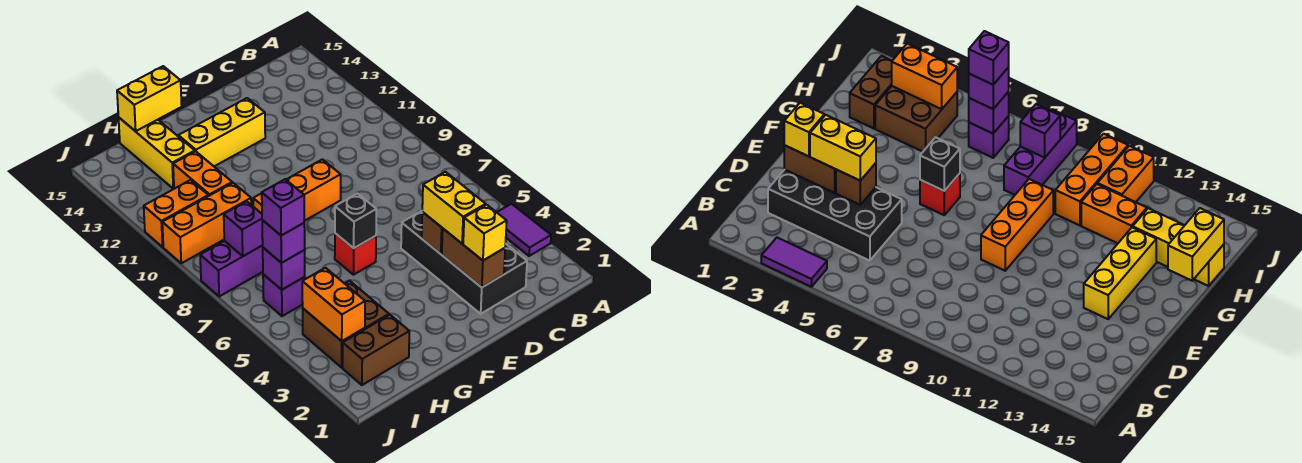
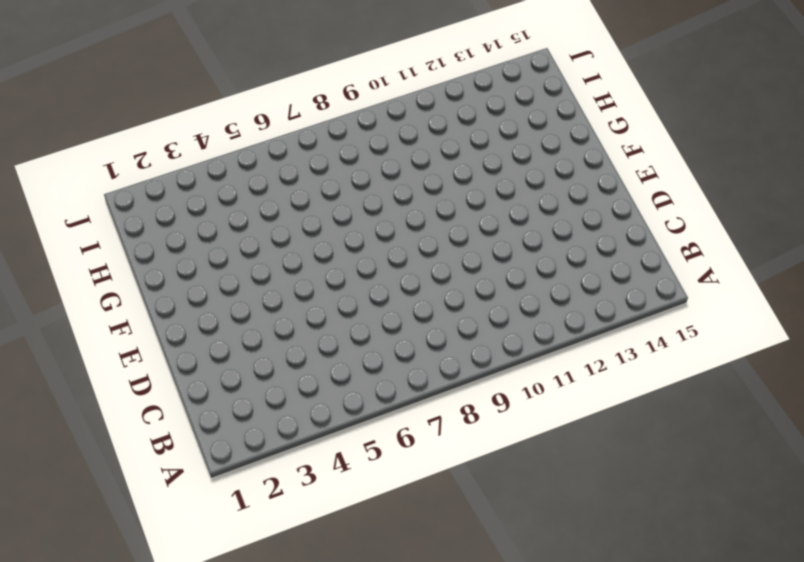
none -> purple tile A3:A4 level 1
none -> black brick C2:D5 level 1
none -> orange brick E9:G9 level 1

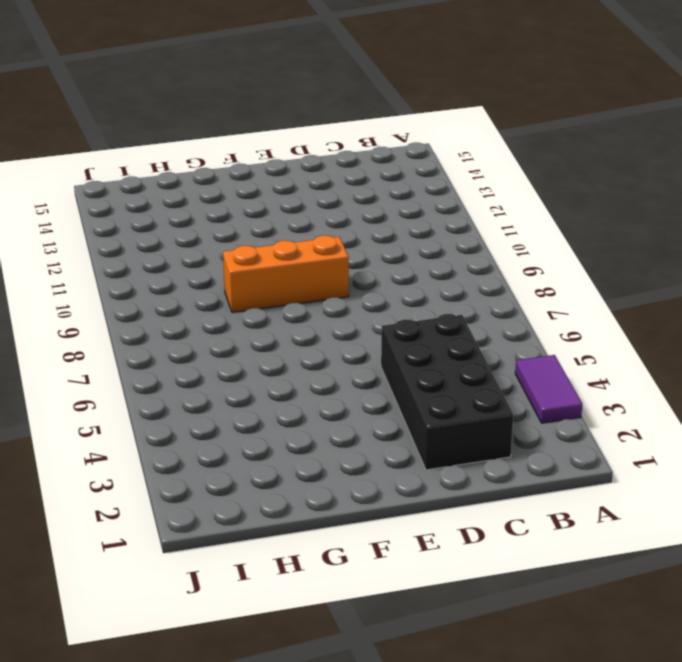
none -> yellow brick E13:G13 level 1
none -> red brick F6 level 1
none -> brown brick H2:I2 level 1

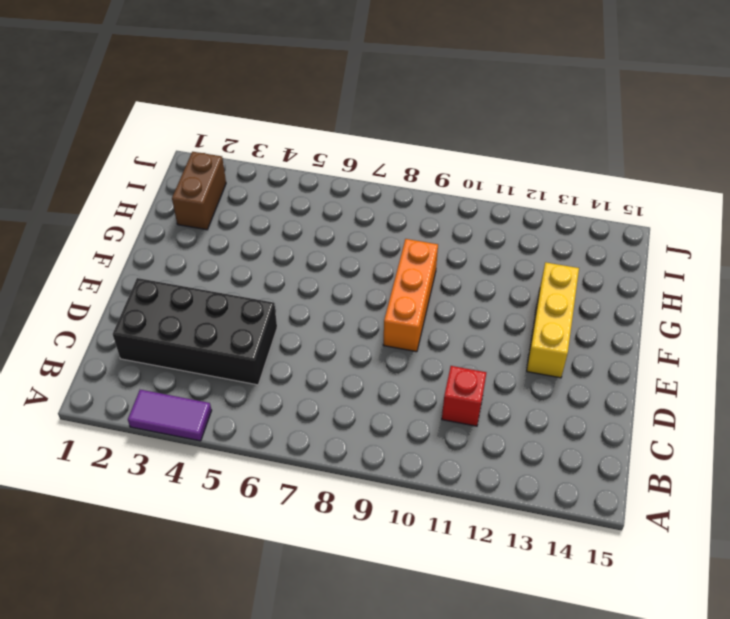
red brick C11 level 1 -> red brick F6 level 1
none -> brown brick H3:I4 level 1
none -> purple brick H8:J8 level 1
none -> orange brick H10:J10 level 1

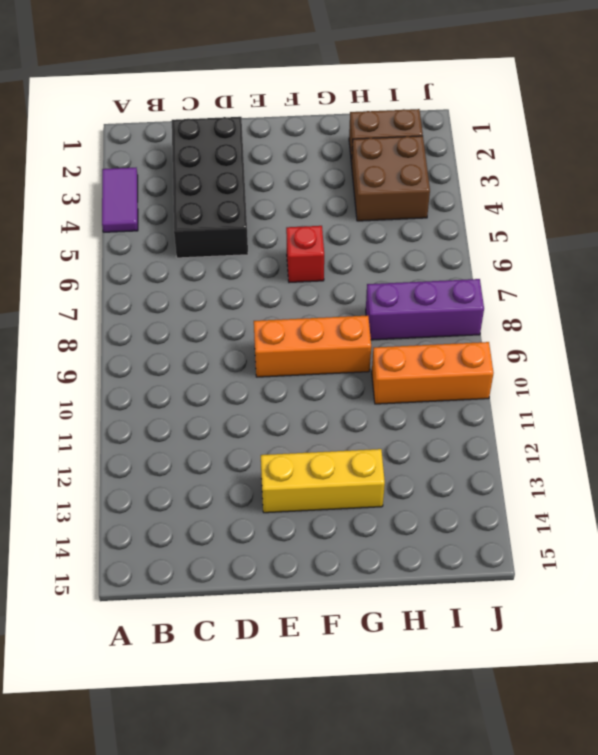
none -> orange brick H11:H12 level 1
none -> yellow brick H13:H15 level 1
none -> purple brick I6 level 1

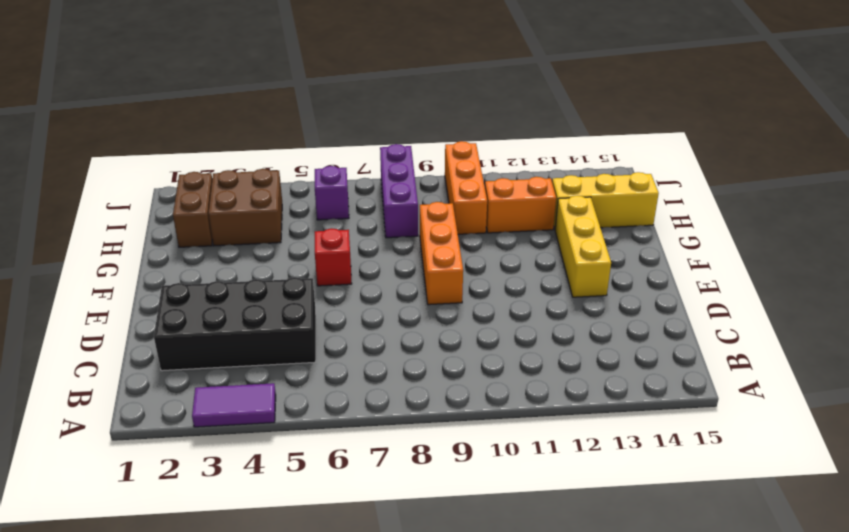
none -> orange brick I11:J11 level 1
none -> brown brick D2:D3 level 2
none -> brown brick D4 level 2

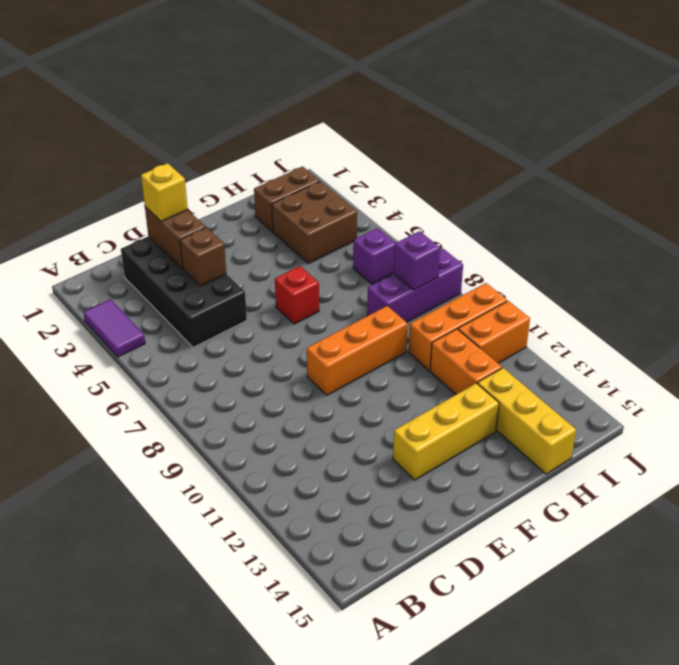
none -> black brick F6 level 2
none -> yellow brick G15:H15 level 2
none -> orange brick I3:I4 level 2

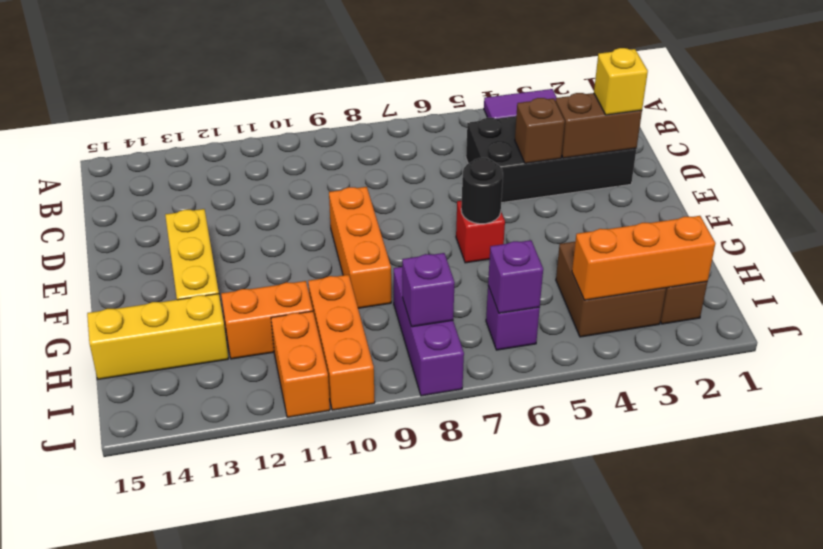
black round brick F6 level 2 -> black brick F6 level 2
orange brick I2:I4 level 2 -> orange brick I3:I4 level 2
none -> yellow brick G15:H15 level 2
none -> yellow brick D3:D4 level 3
none -> purple brick I6 level 3

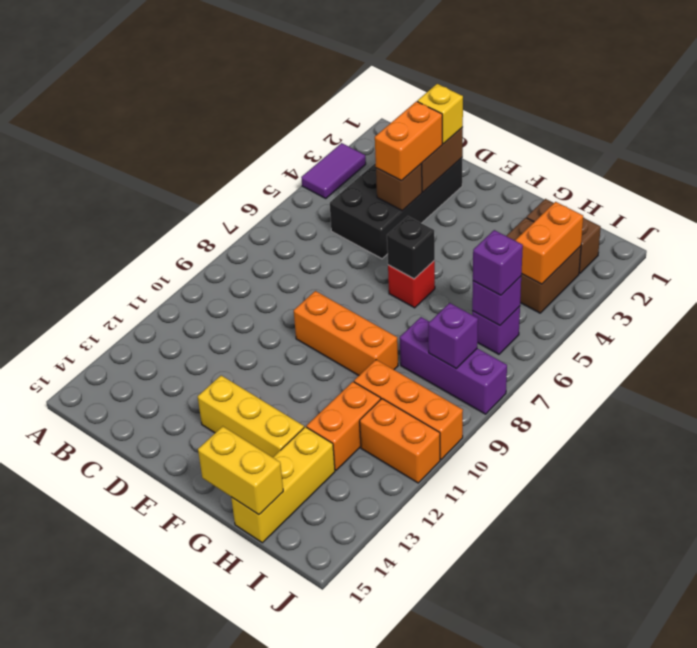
orange brick D3:D4 level 3 -> yellow brick D3:D4 level 3
none -> purple brick I6 level 4

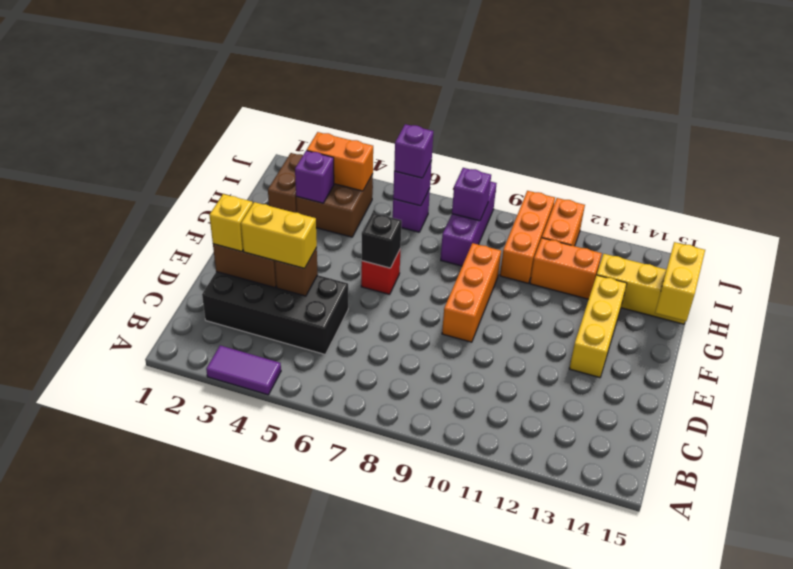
purple brick H3 level 2 -> purple brick I6 level 4

